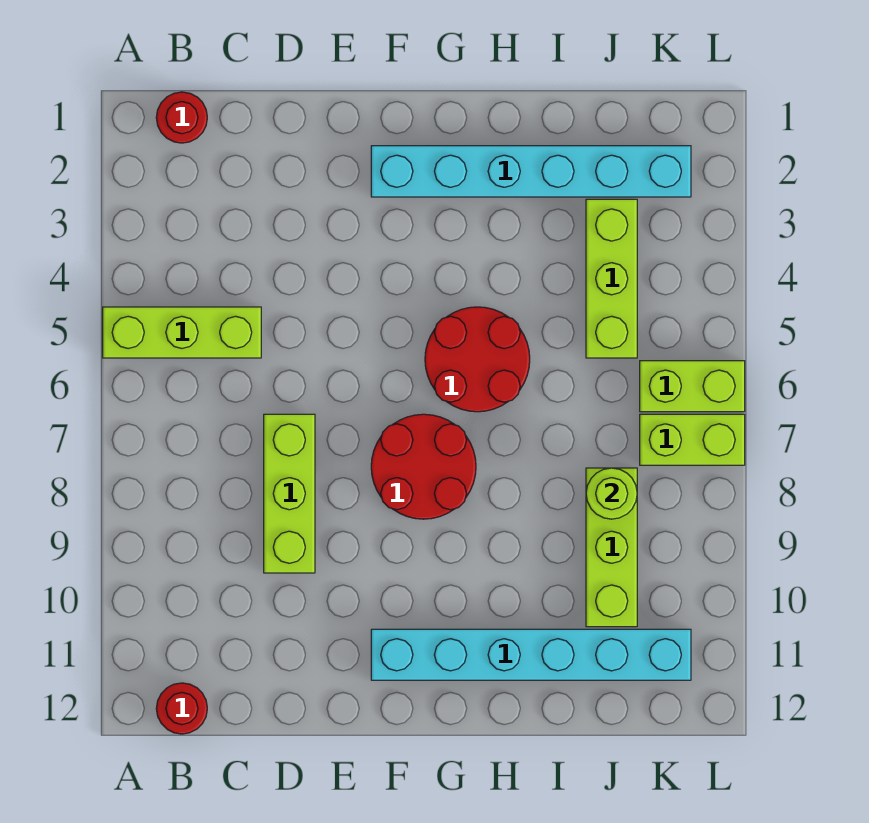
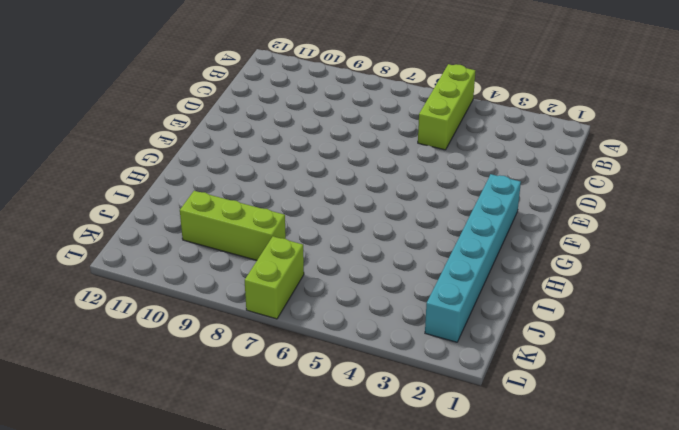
none -> red round brick B1 level 1
none -> red round brick B12 level 1
none -> lime brick D7:D9 level 1

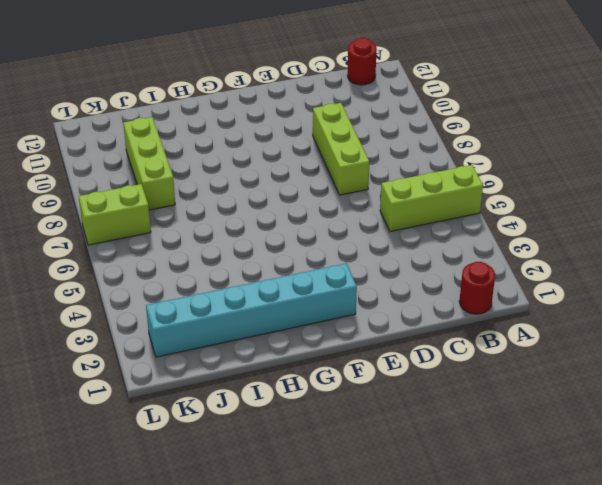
none -> red round brick F7:G8 level 1
none -> cyan brick F11:K11 level 1
none -> red round brick G5:H6 level 1

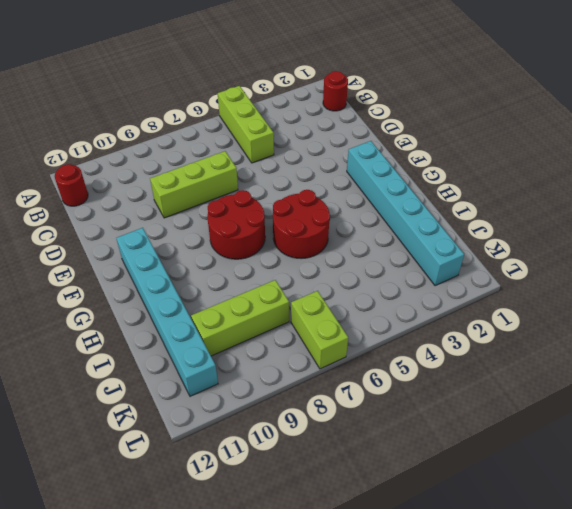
none -> lime brick J3:J5 level 1
none -> lime brick K6:L6 level 1
none -> lime round brick J8 level 2

